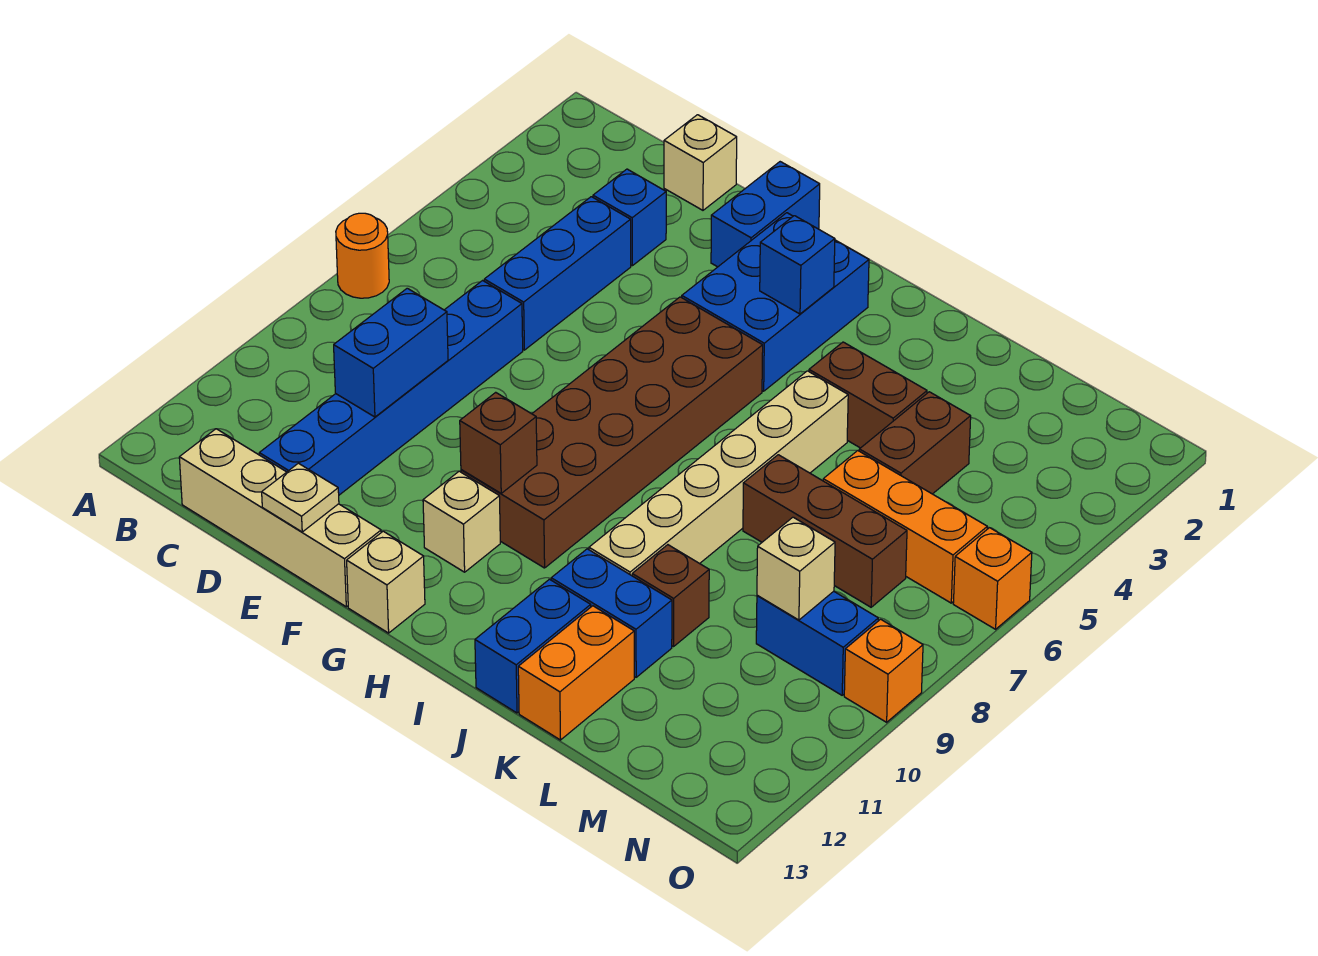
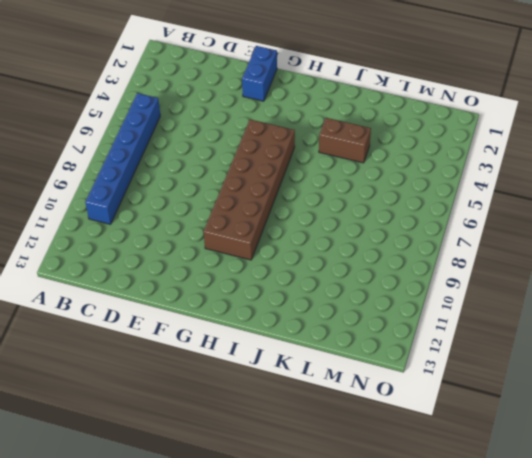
blue brick B5:B10 level 1 -> blue brick D7:D12 level 1
none -> orange round brick A7 level 1
none -> tan brick C13:F13 level 1
none -> tan brick D1 level 1

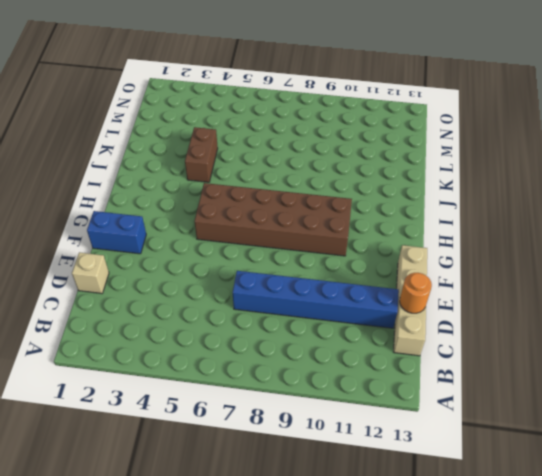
orange round brick D13 level 2 -> orange round brick A7 level 1
none -> blue brick D3 level 1
none -> blue brick D4:D6 level 1
none -> blue brick G2:H4 level 1

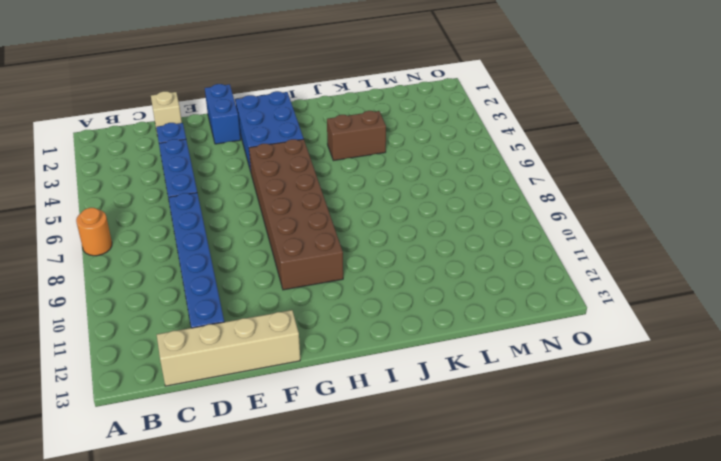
none -> tan brick G11 level 1
none -> tan brick G13 level 1
none -> tan brick J5:J10 level 1

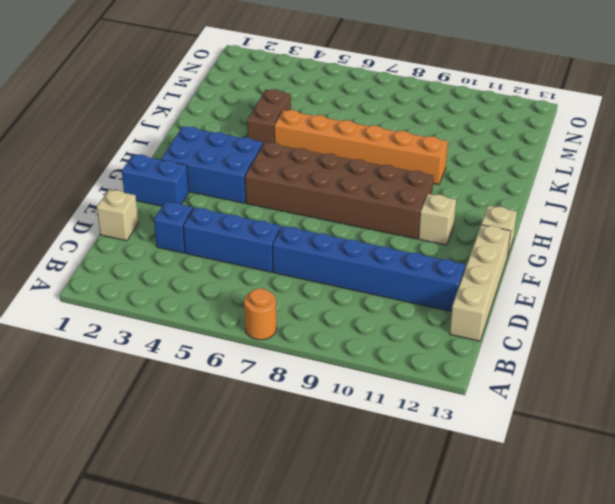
orange brick J5:J10 level 1 -> tan brick J5:J10 level 1
none -> blue brick J11:K11 level 1
none -> blue brick J12:J13 level 1
none -> brown brick K7:M7 level 1

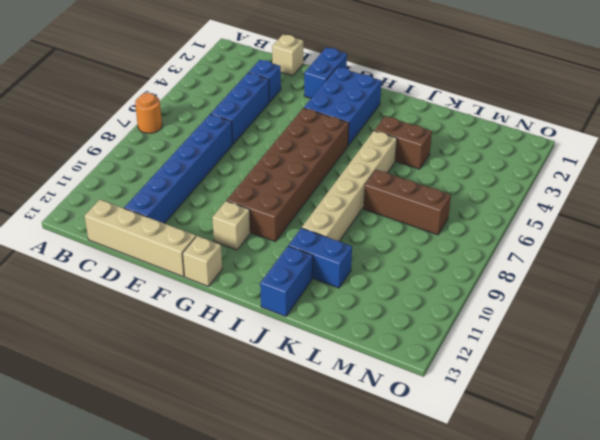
none -> brown brick K10 level 1
none -> orange brick K12:K13 level 1
none -> brown brick L4:L5 level 1

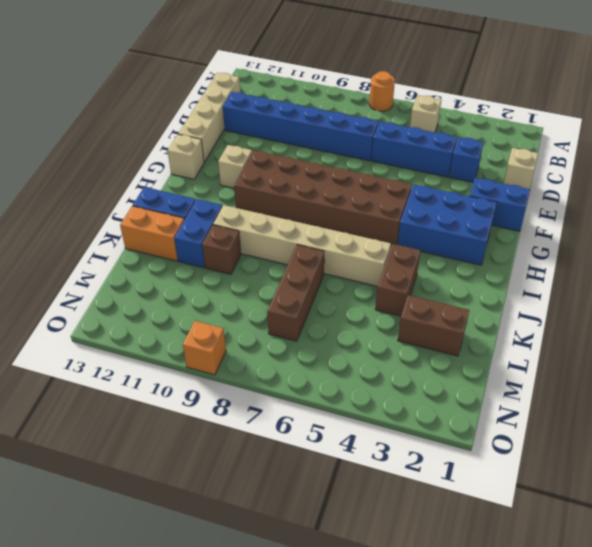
tan brick B5 level 1 -> tan brick M9 level 2
brown brick L2:L3 level 1 -> brown brick L4:L5 level 1
none -> orange brick L6:N6 level 1
none -> blue brick M9:N9 level 1
none -> orange brick O6 level 1

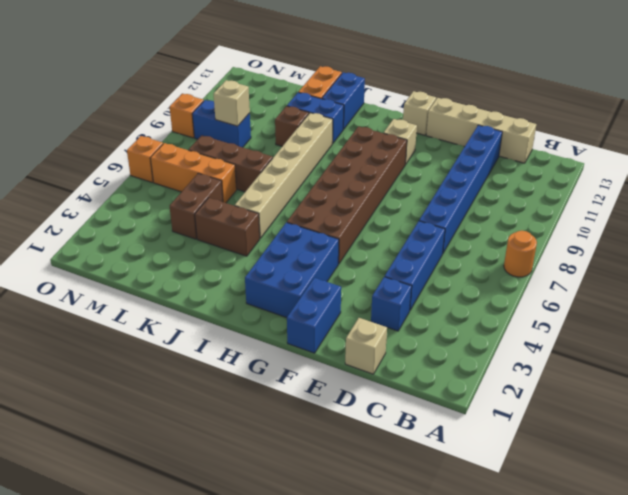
none -> blue brick D9:D10 level 2
none -> tan plate E13 level 2
none -> brown brick G10 level 2

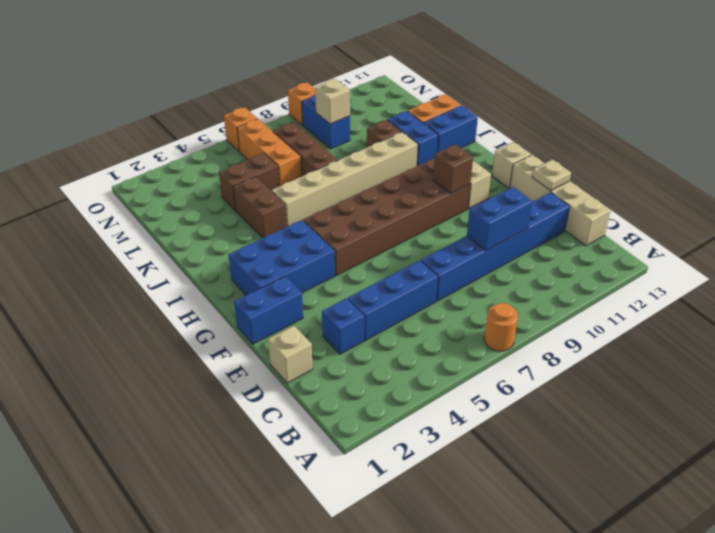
none -> blue brick H3 level 2

